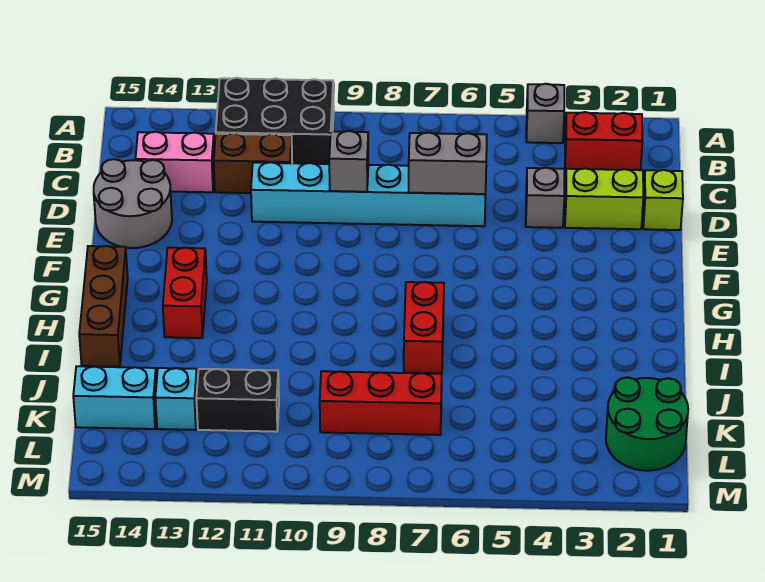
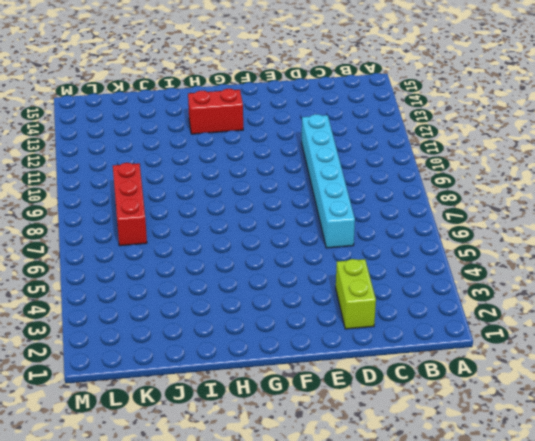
none -> grey brick A4 level 1
none -> black brick A10:B12 level 1
none -> red brick B2:B3 level 1

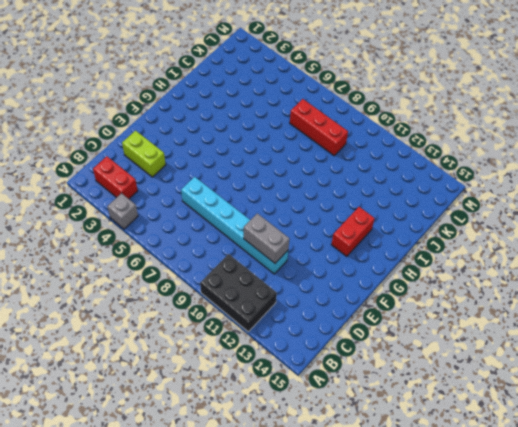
grey brick D10:D11 level 2 -> grey brick D6:D7 level 2
none -> brown brick C11:C12 level 1
none -> pink brick C13:C14 level 1
none -> lime brick D1 level 1

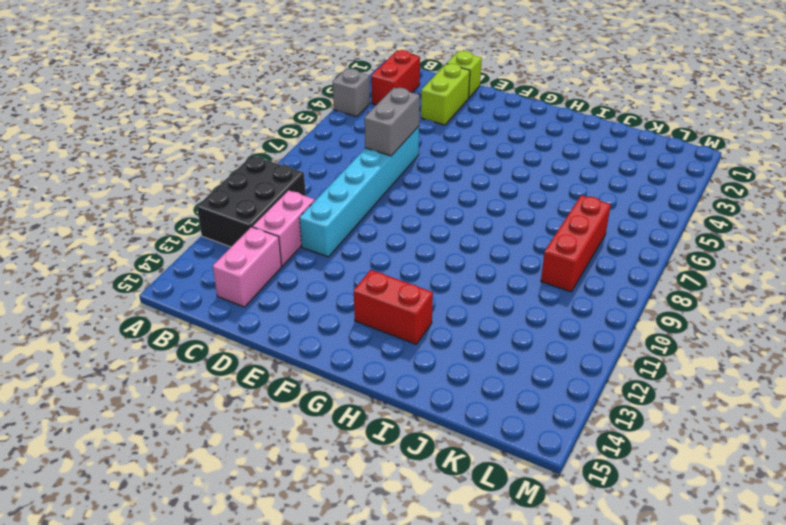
pink brick C11:C12 level 1 -> brown brick C11:C12 level 1
none -> grey brick D4 level 1
none -> grey round brick D14:E15 level 1
none -> brown brick G15:I15 level 1

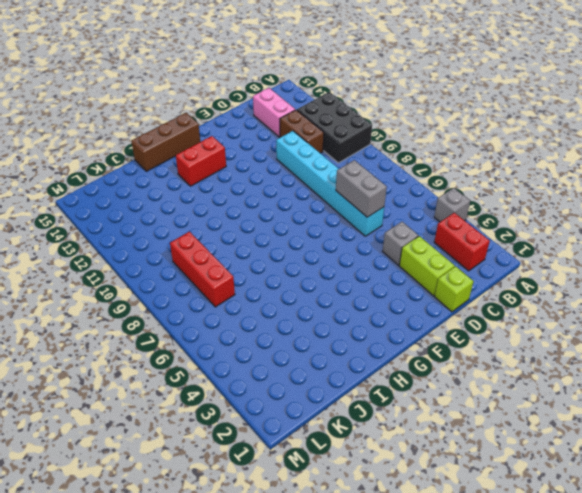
none -> grey round brick D14:E15 level 1
none -> red brick H7:I7 level 1
none -> green round brick K1:L2 level 1

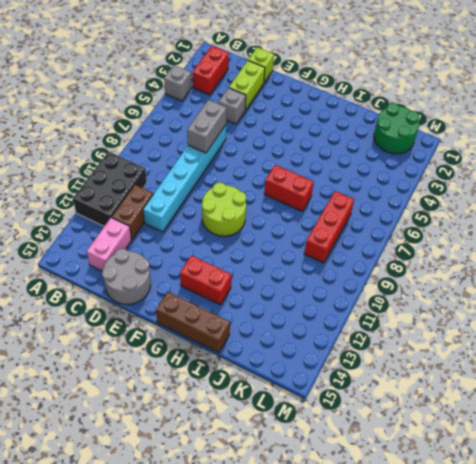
lime round brick F9:G10 level 1 -> none
none -> black brick K11:K12 level 1
none -> cyan brick K13 level 1
none -> cyan brick K14:K15 level 1

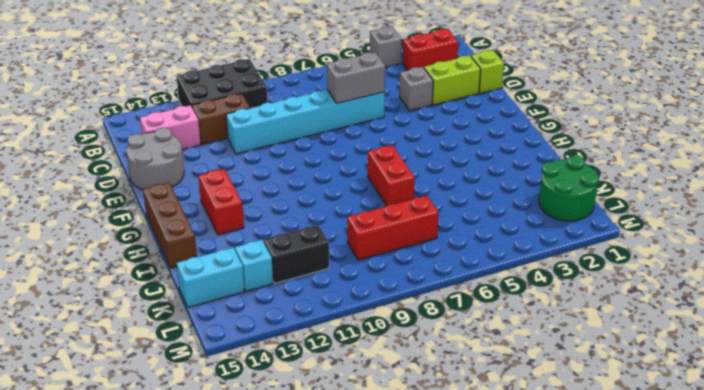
none -> grey brick D9 level 2

